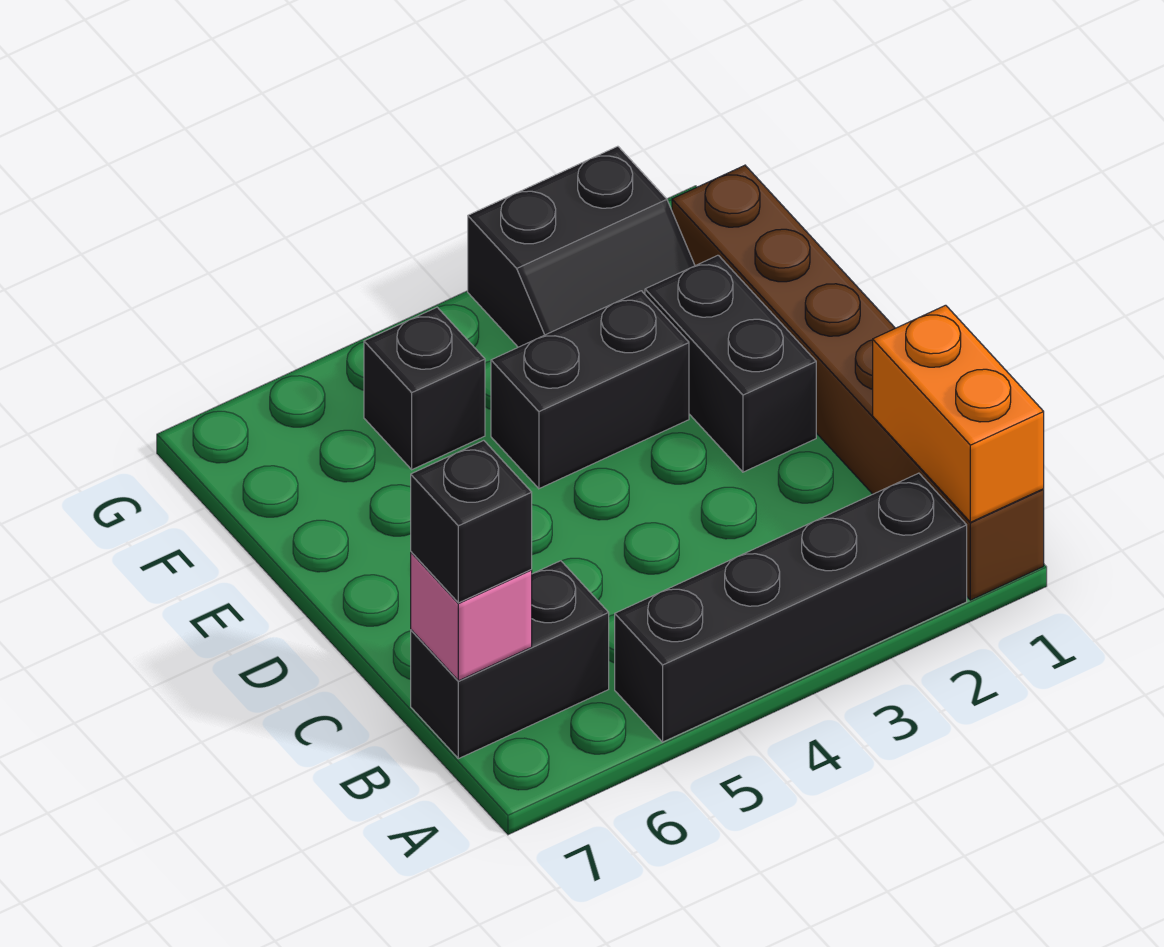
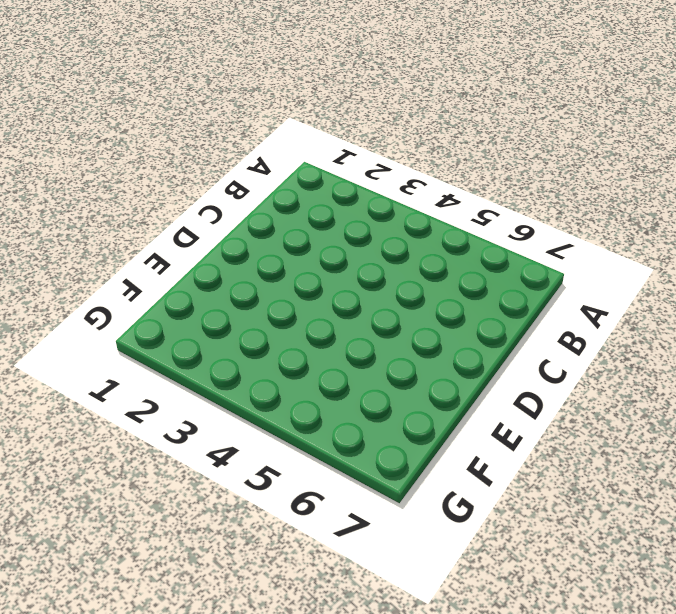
none -> brown brick A1:F1 level 1
none -> black brick A2:A5 level 1

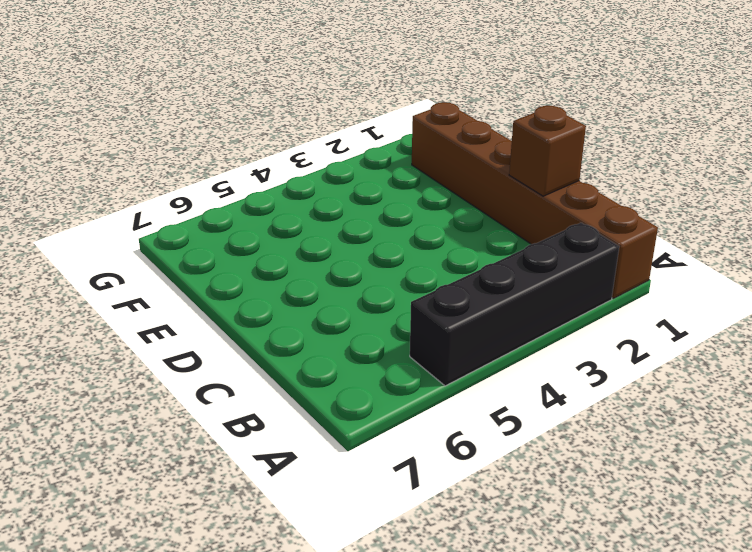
brown brick C1 level 2 -> none
none -> black brick B6:B7 level 1
none -> black brick D2:E2 level 1

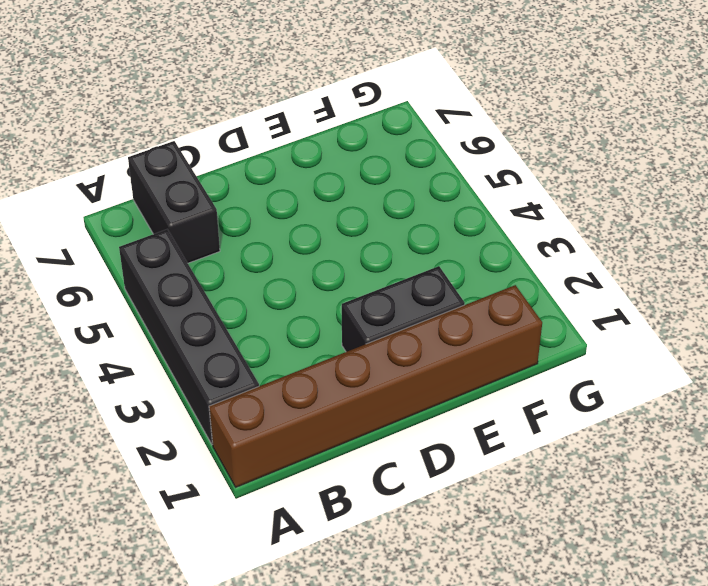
none -> black brick E3:E4 level 1
none -> black slope F2:G3 level 1 top G

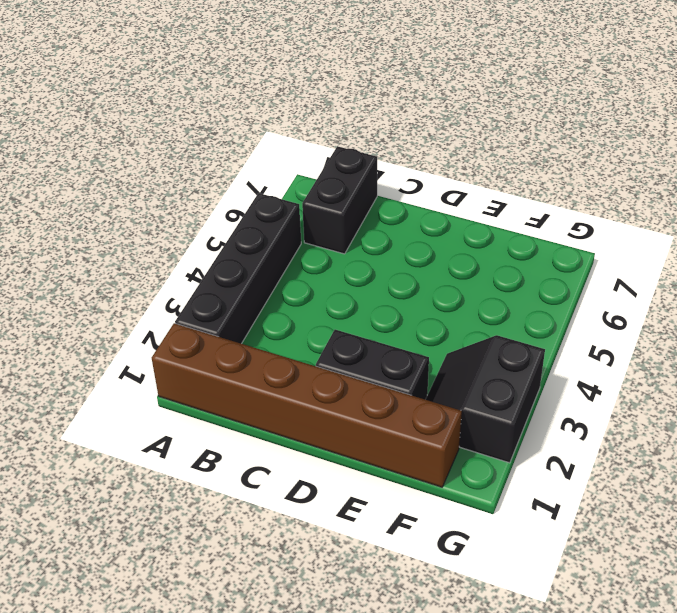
none -> black brick E3:E4 level 1
none -> black brick F5 level 1

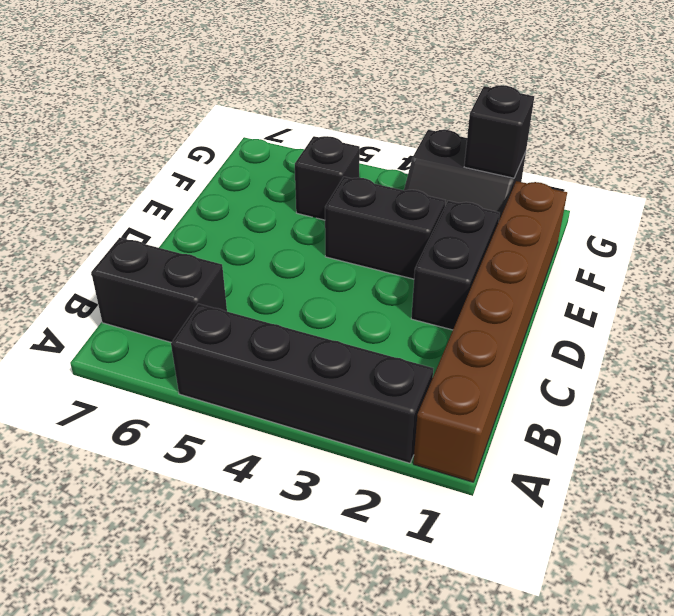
black brick G2 level 2 -> black brick B7 level 3
none -> orange brick A1:B1 level 2
none -> pink brick B7 level 2

